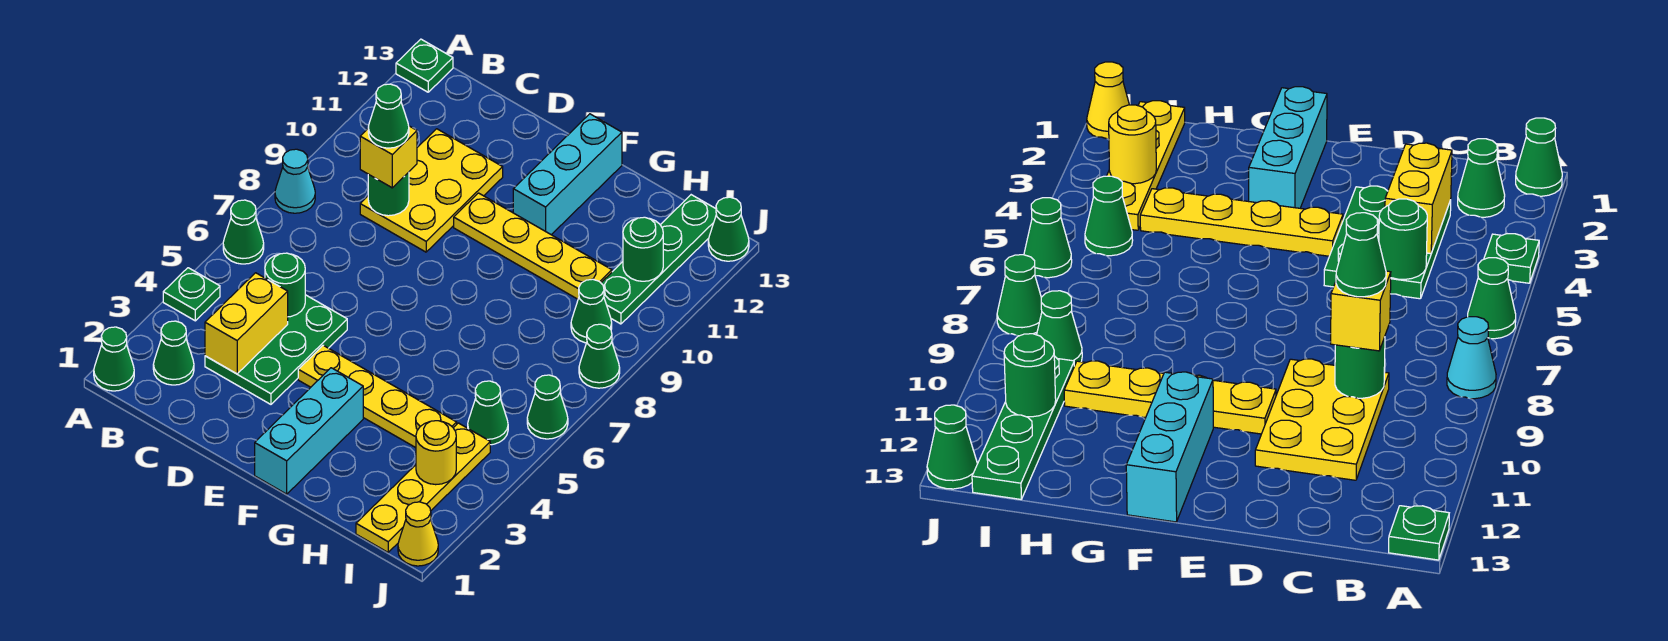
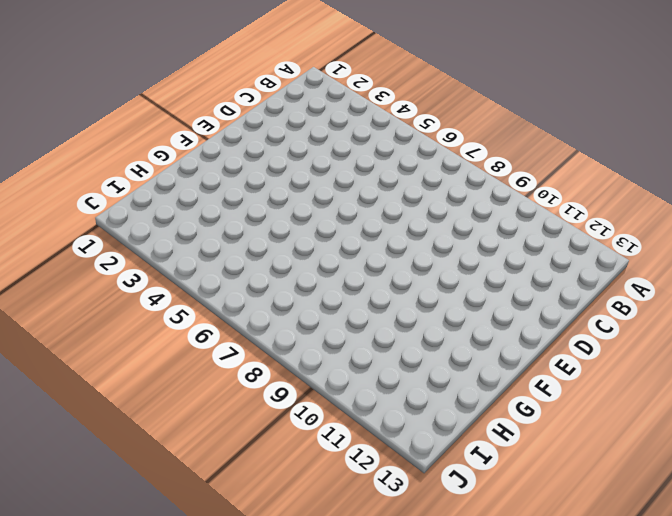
none -> green cone A1 level 1
none -> green plate A4 level 1
none -> green cone A6 level 1

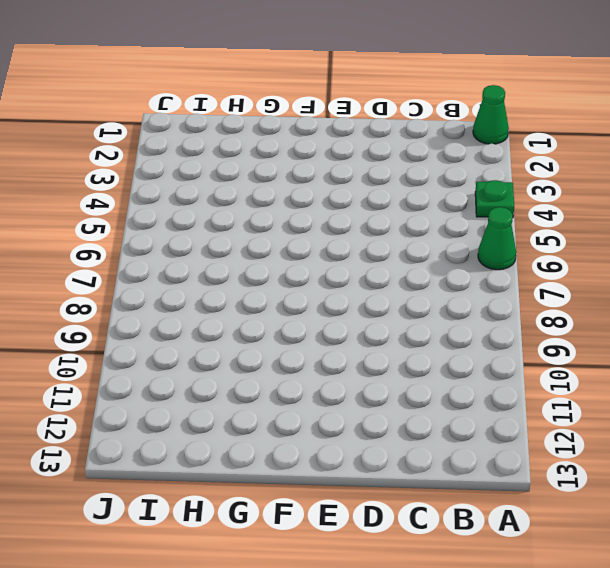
none -> cyan cone A8 level 1
none -> green plate A13 level 1
none -> green cone B2 level 1

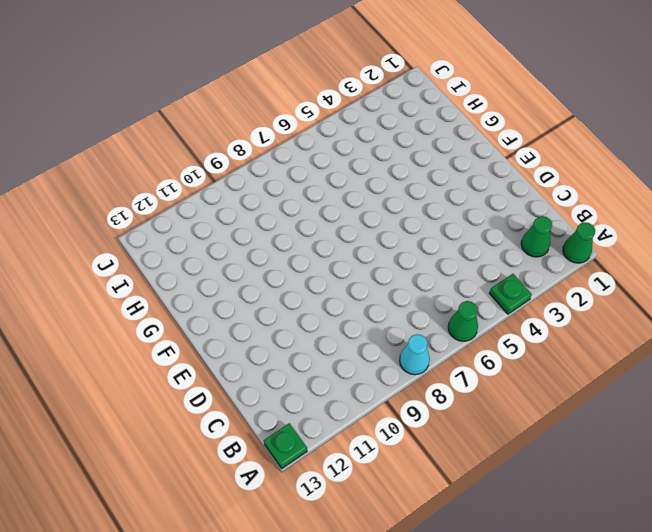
none -> green plate C3:D5 level 1
none -> yellow plate C9:D11 level 1
none -> yellow plate E4:H4 level 1

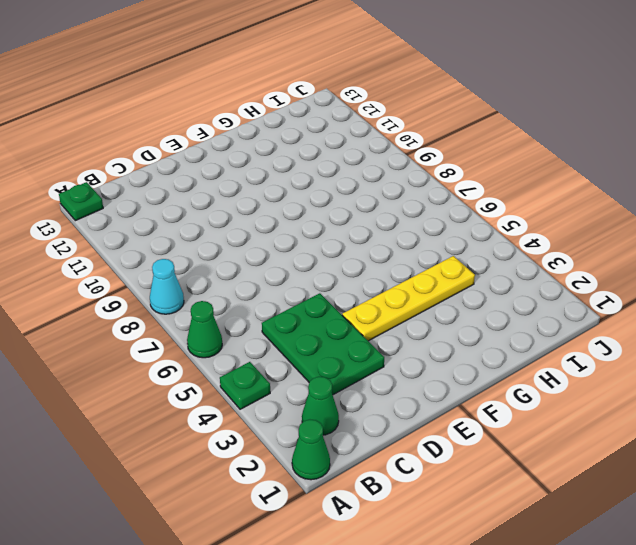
none -> yellow plate C9:D11 level 1
none -> yellow plate E10:H10 level 1
none -> cyan brick F1:F3 level 1

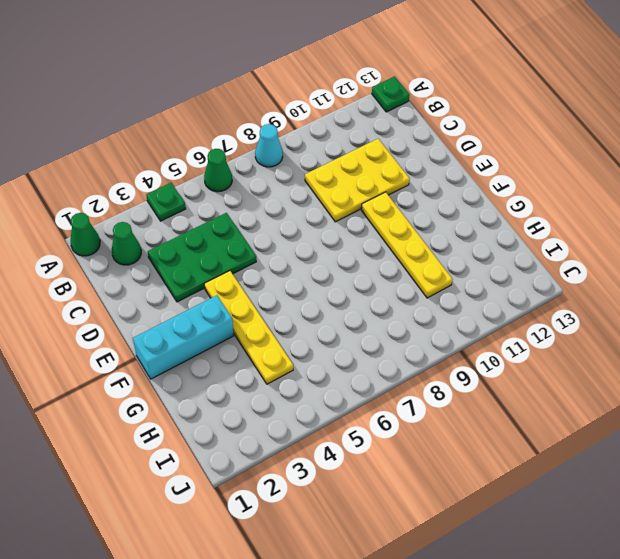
none -> cyan brick F11:F13 level 1
none -> yellow plate I1:I4 level 1
none -> green cone I5 level 1

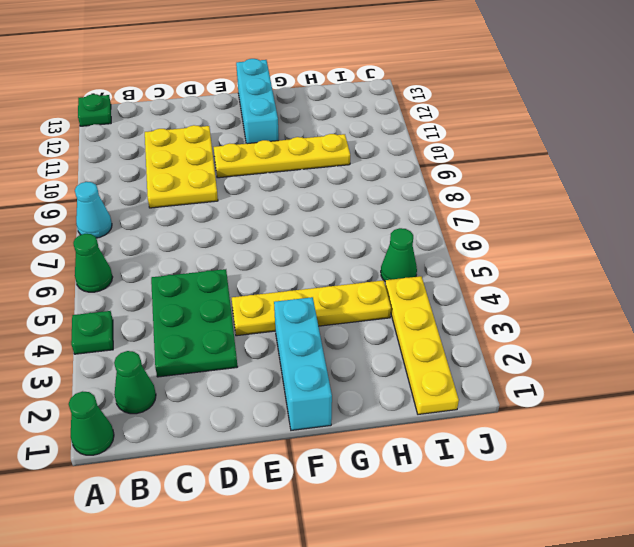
none -> green cone I9 level 1
none -> green plate I10:I13 level 1
none -> yellow cone J1 level 1

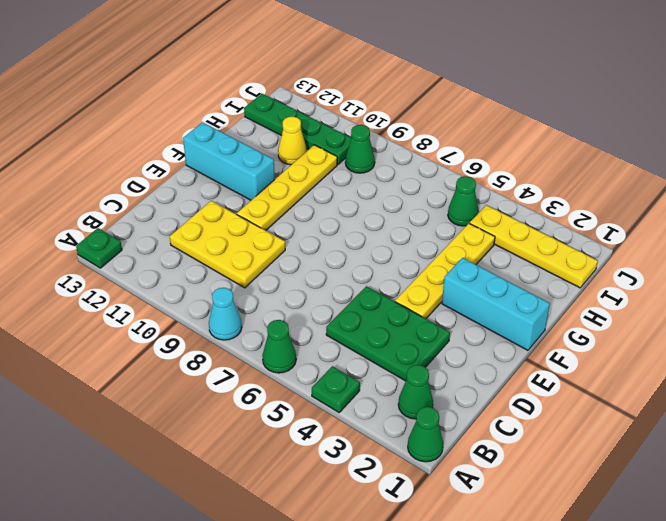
yellow cone H11 level 1 -> yellow cone J1 level 1
none -> green cone J6 level 1
none -> green cone J8 level 1
none -> green cone J13 level 1

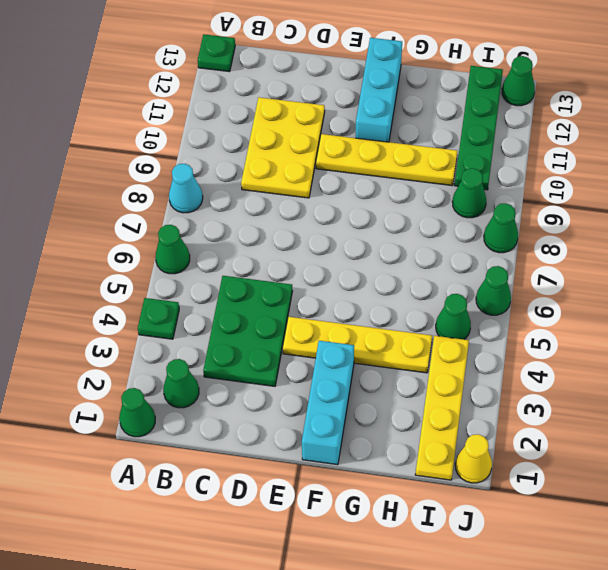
none -> yellow brick C3:C4 level 2
none -> green round brick C5 level 2
none -> green round brick C9 level 2

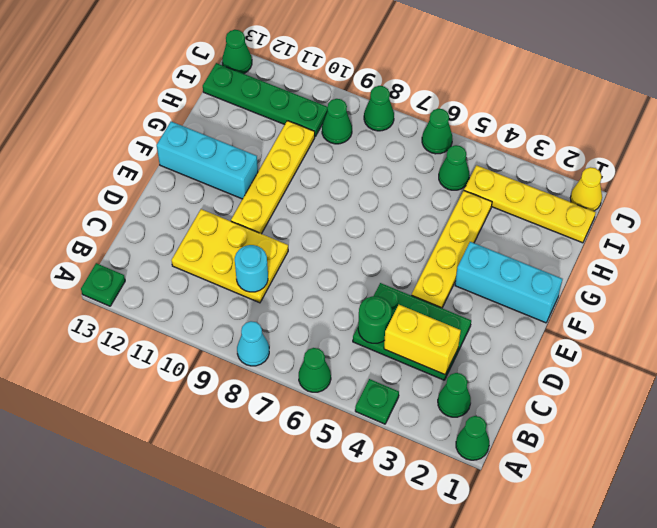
cyan round brick C9 level 2 -> green round brick C9 level 2
none -> yellow round brick I3 level 2
none -> green round brick I11 level 2
none -> yellow brick C9 level 3

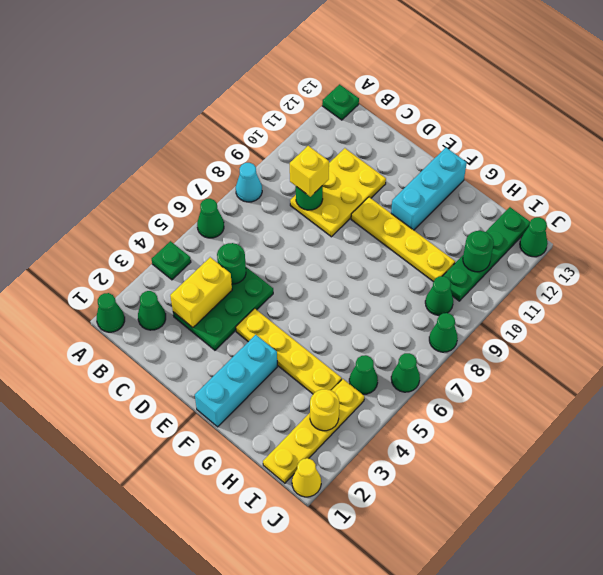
none -> green cone C9 level 4

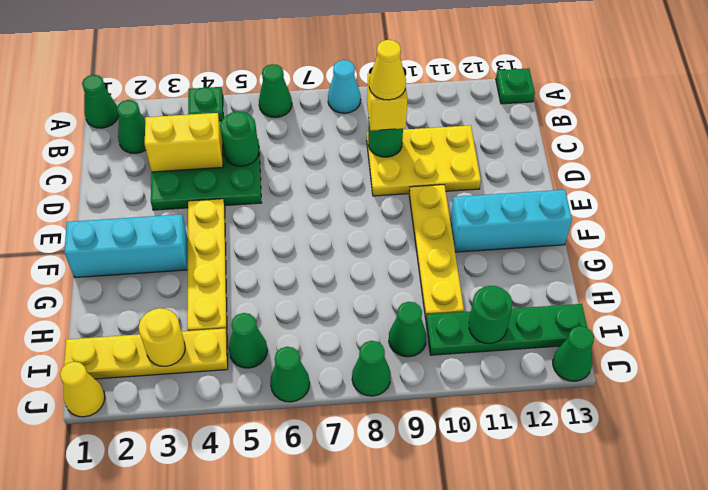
yellow cone C9 level 4 -> green cone C9 level 4

